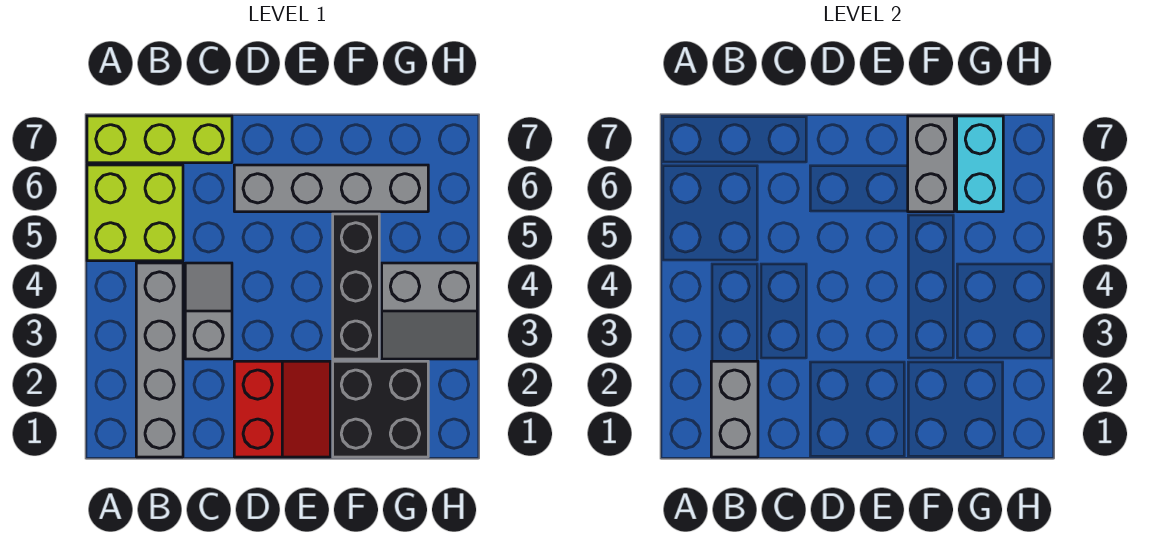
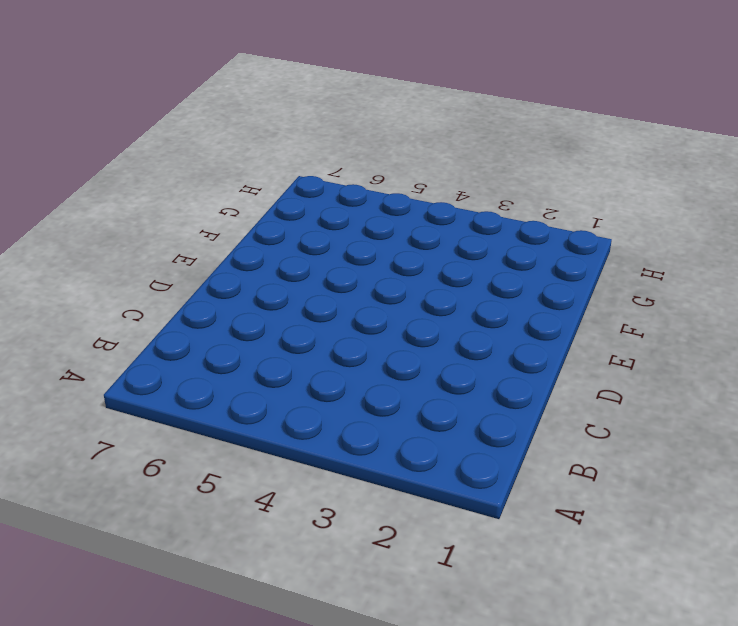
none -> lime brick A5:B6 level 1
none -> lime brick A7:C7 level 1
none -> grey brick B1:B4 level 1

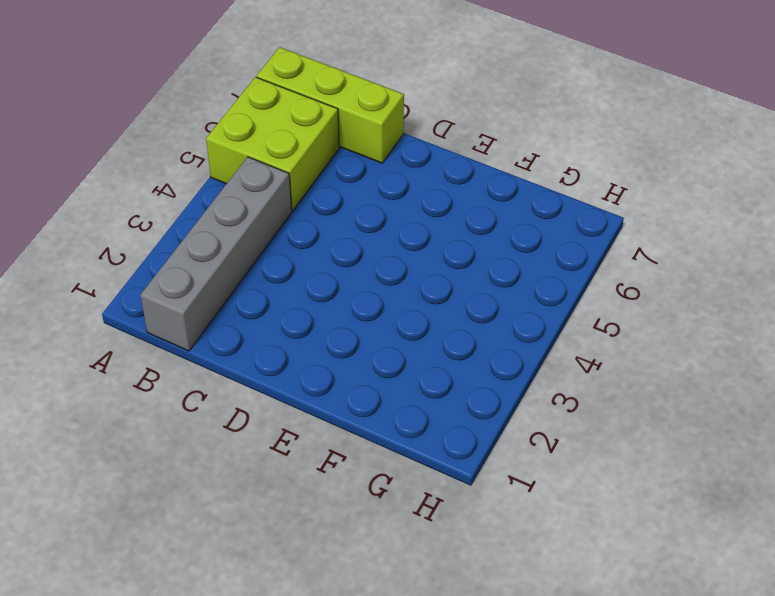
none -> grey slope C3:C4 level 1 top 3
none -> red slope D1:E2 level 1 top D
none -> grey brick D6:G6 level 1

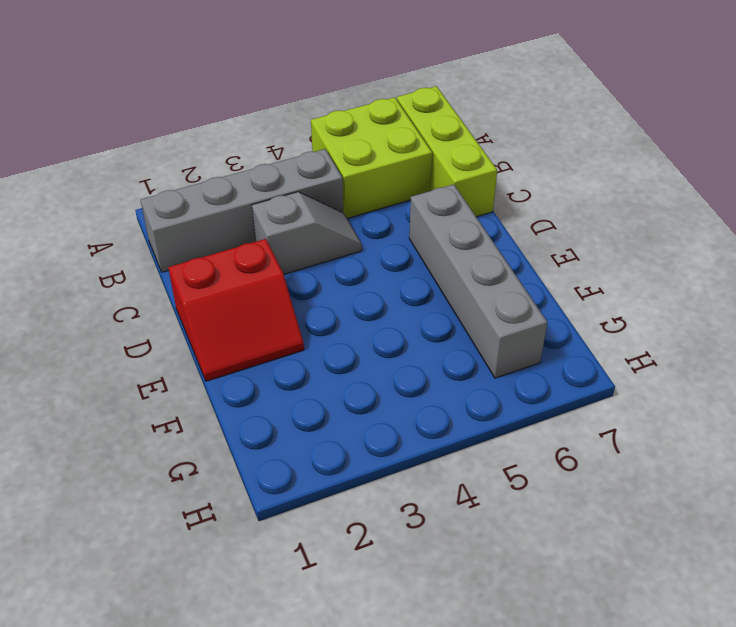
none -> black brick F1:G2 level 1
none -> black brick F3:F5 level 1
none -> grey slope G3:H4 level 1 top 4

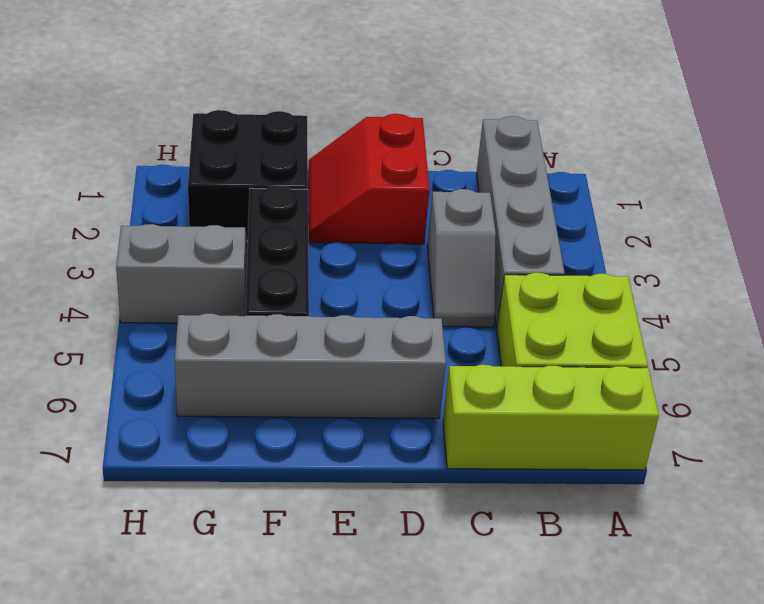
none -> grey brick B1:B2 level 2
none -> grey brick F6:F7 level 2
none -> cyan brick G6:G7 level 2

